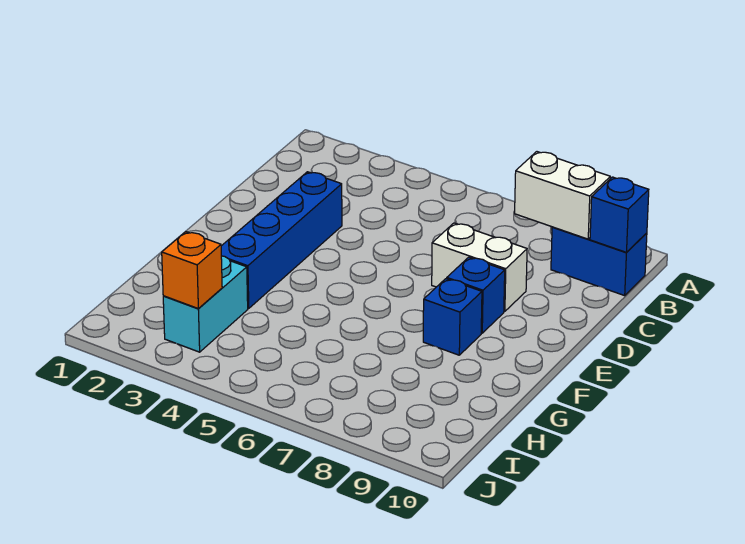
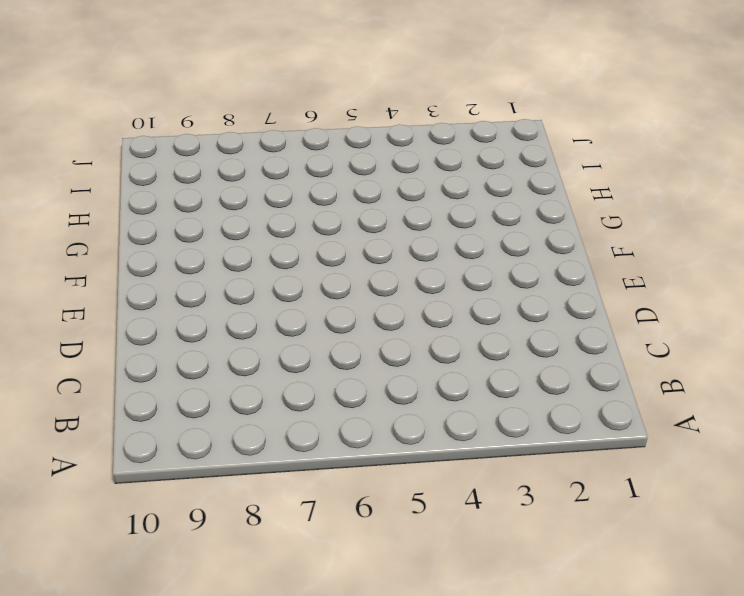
none -> blue brick B9:B10 level 1
none -> blue brick D3:G3 level 1

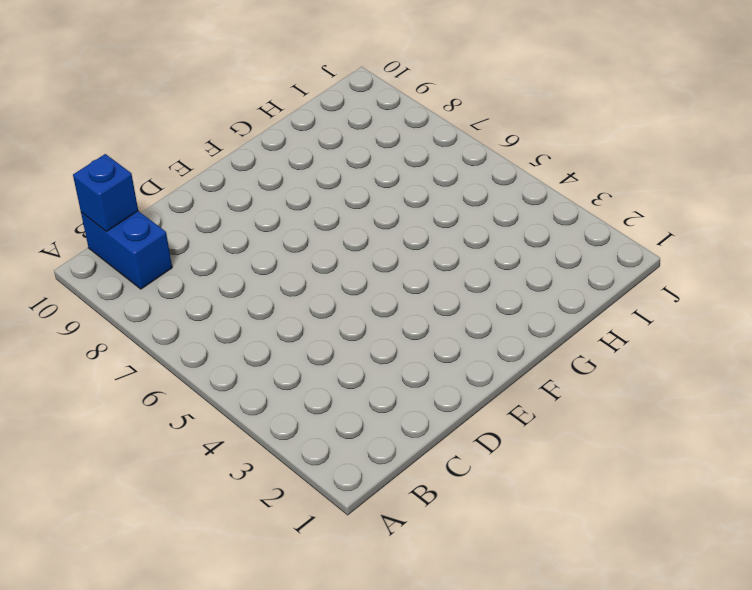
none -> blue brick D3:G3 level 1
none -> white brick D7:D8 level 1

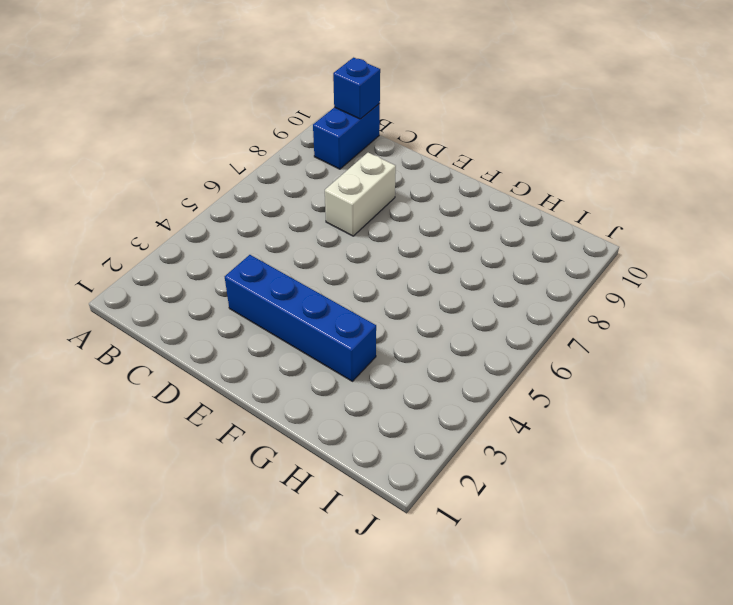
none -> blue brick E8 level 1
none -> blue brick F8 level 1

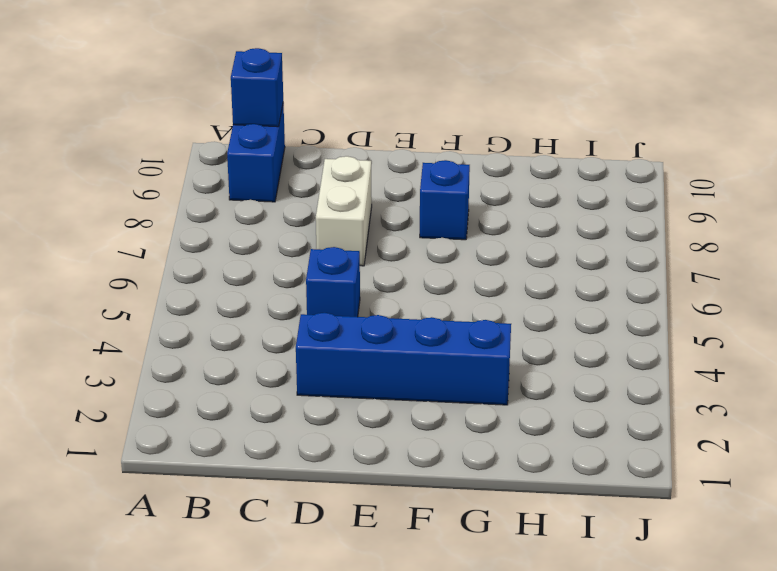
blue brick D5 level 1 -> blue brick E8 level 1
none -> cyan brick H3:I3 level 1
none -> white brick B8:B9 level 2

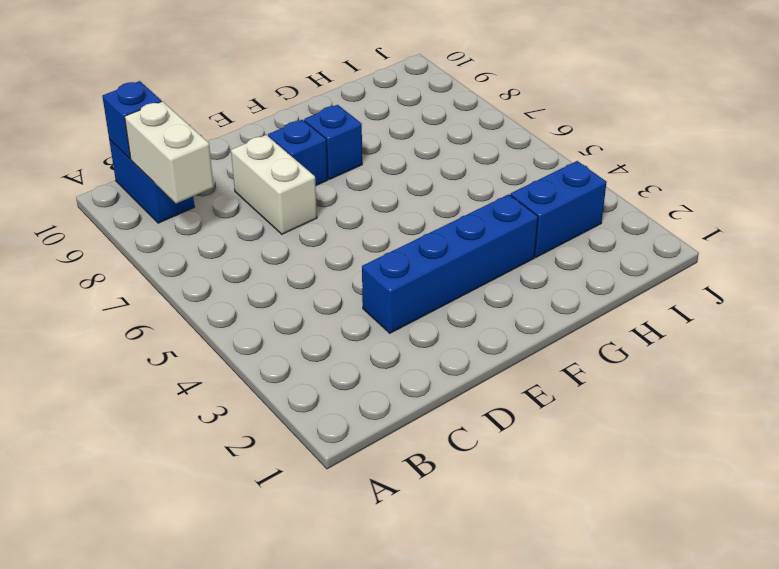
blue brick H3:I3 level 1 -> cyan brick H3:I3 level 1
none -> orange brick I3 level 2

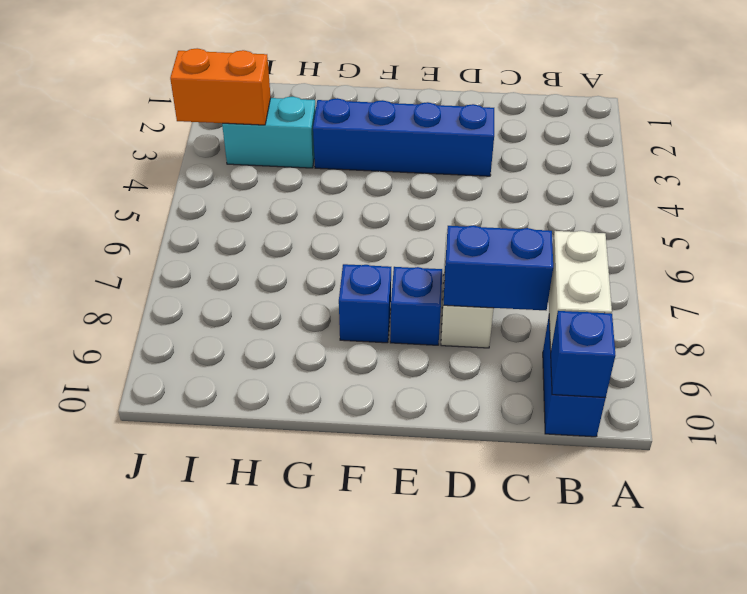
blue brick C8:D8 level 2 -> none
orange brick I3:J3 level 2 -> orange brick I3 level 2

